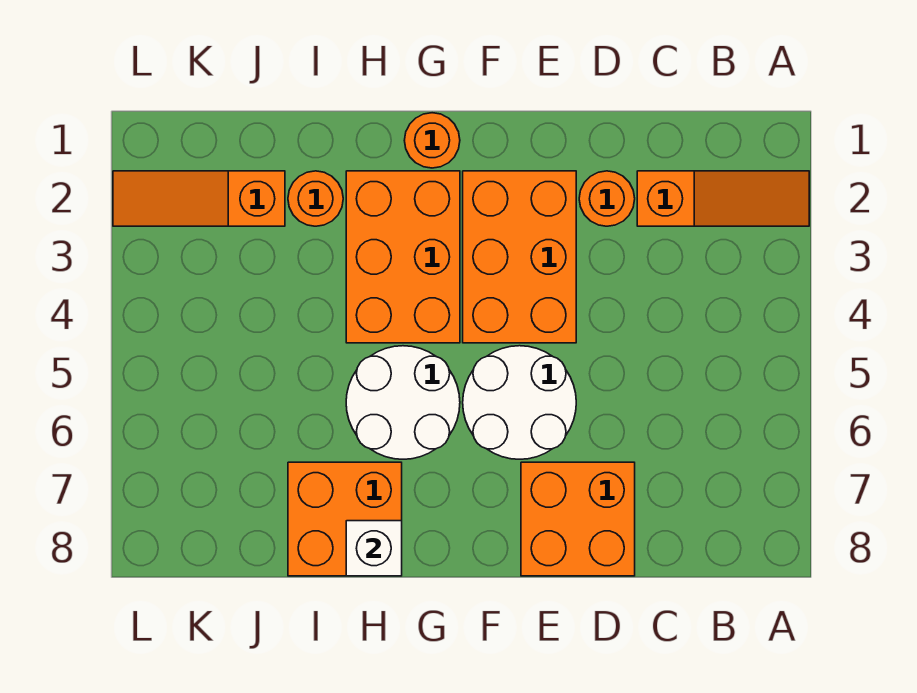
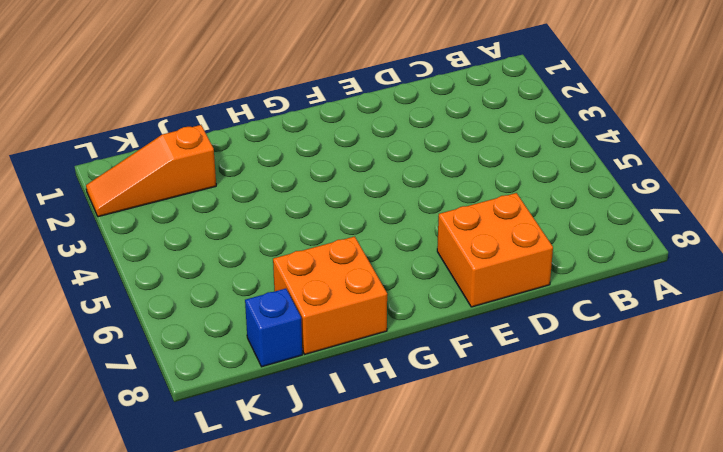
blue brick J8 level 1 -> none
none -> orange slope A2:C2 level 1 top C
none -> orange round brick D2 level 1
none -> orange brick E2:F4 level 1

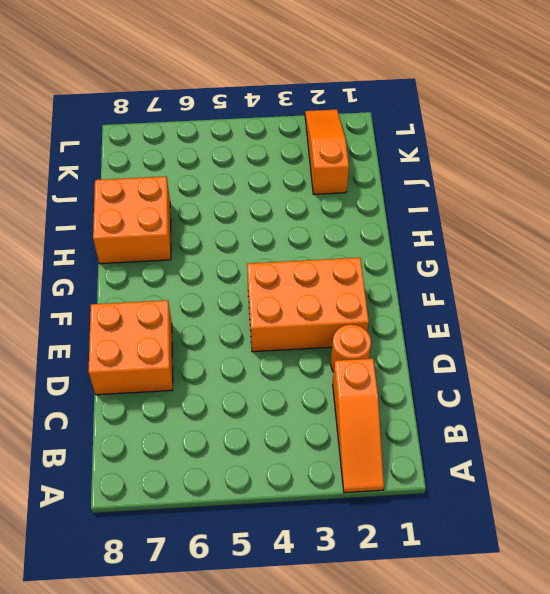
none -> white round brick E5:F6 level 1
none -> orange round brick G1 level 1
none -> orange brick G2:H4 level 1

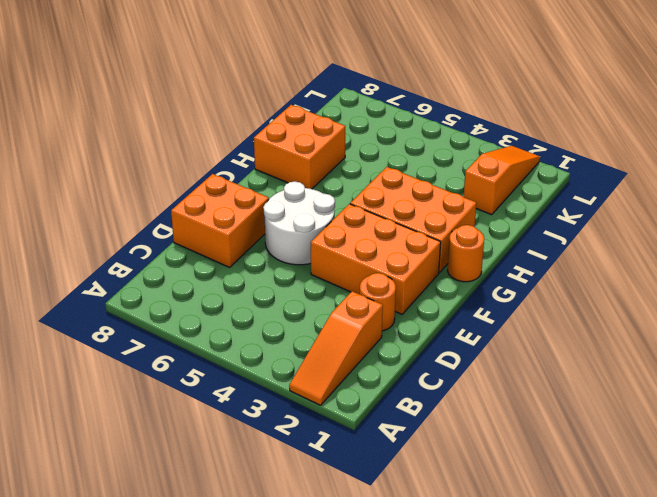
none -> white round brick G5:H6 level 1
none -> orange round brick I2 level 1
none -> white brick H8 level 2

